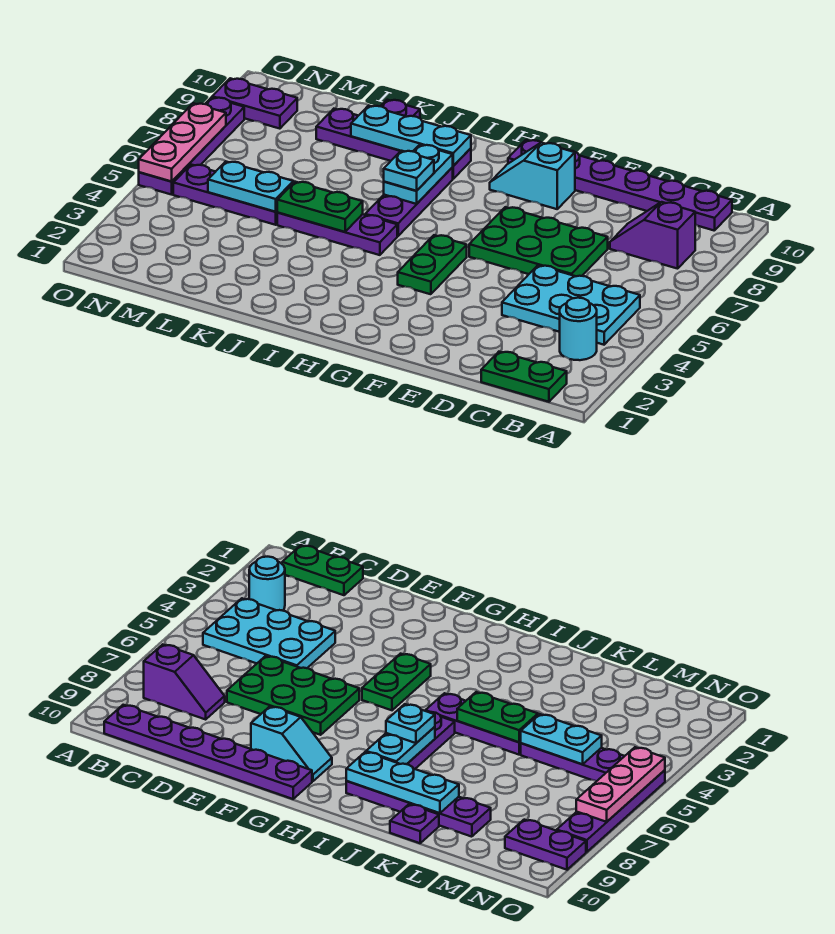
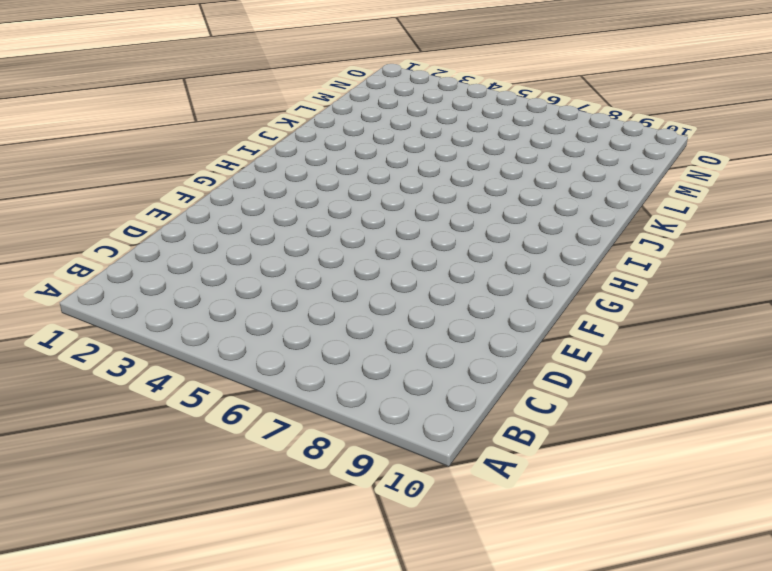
none -> green plate B1:C1 level 1
none -> cyan round brick B3 level 1
none -> cyan plate B4:D5 level 1

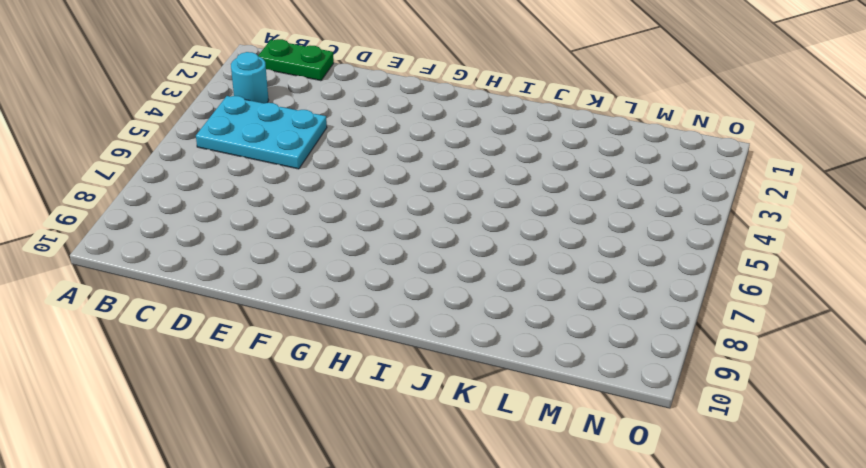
none -> purple slope B8:C8 level 1 top B
none -> purple plate B10:G10 level 1
none -> green plate D6:F7 level 1

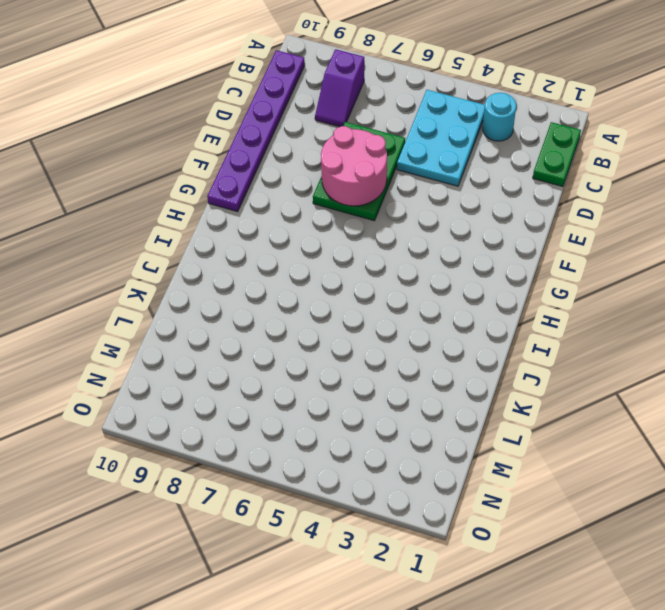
pink round brick E6:F7 level 2 -> none
none -> cyan slope F9:G9 level 1 top F
none -> green plate G4:G5 level 1
none -> purple plate I5:K5 level 1

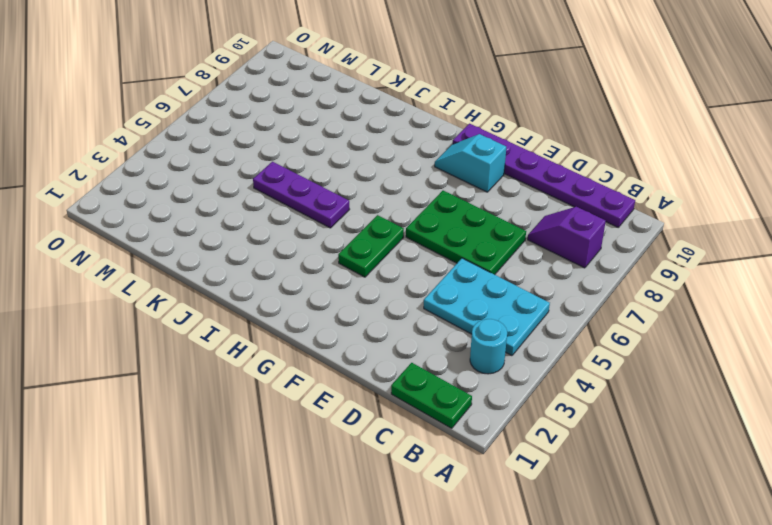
none -> purple plate I6:I8 level 1
none -> purple plate I9:L9 level 1
none -> purple plate K10 level 1

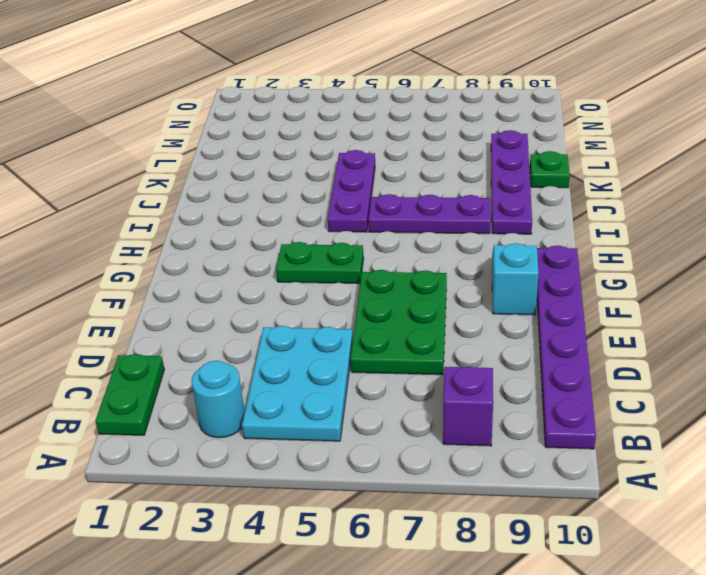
green plate K10 level 1 -> purple plate K10 level 1
none -> purple plate L5:N5 level 1
none -> purple plate N9:O9 level 1
none -> purple plate O5:O8 level 1

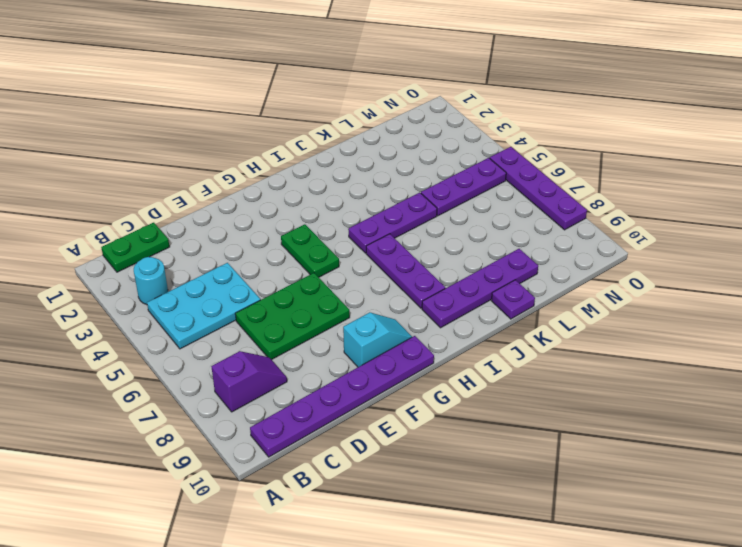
none -> purple plate N9:O9 level 1
none -> cyan plate I7:I8 level 2
none -> cyan plate I9:K9 level 2

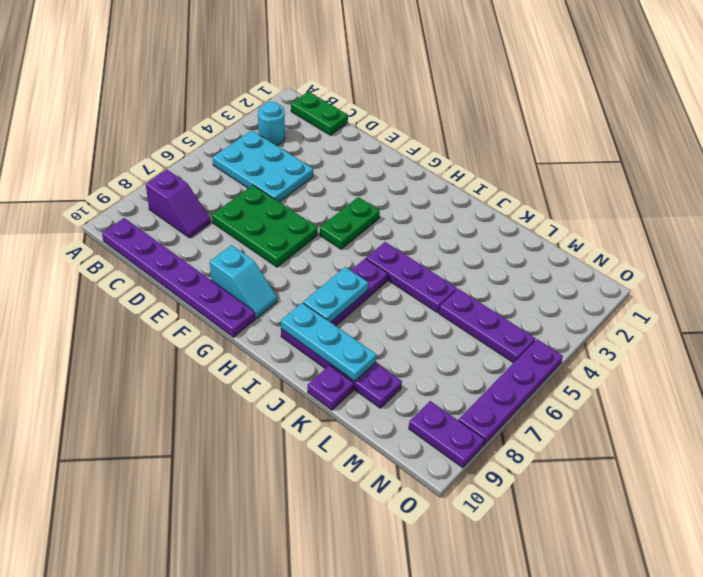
none -> green plate J5:K5 level 2
none -> cyan plate L5:M5 level 2
none -> pink plate O5:O7 level 2

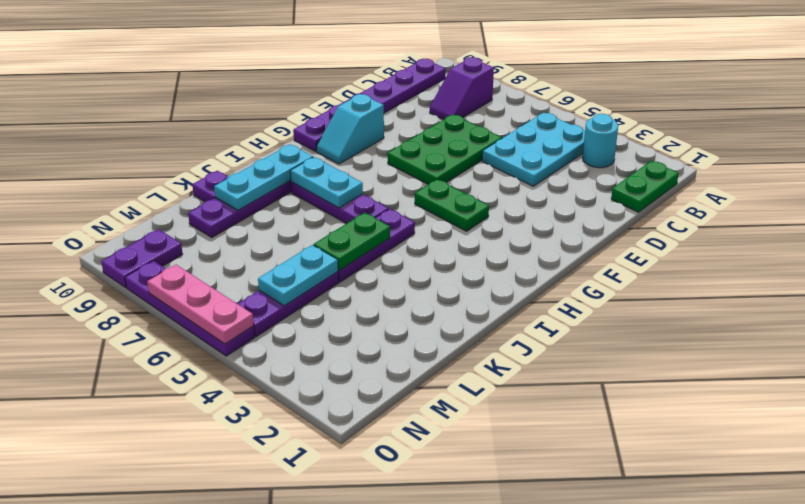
none -> cyan plate I7 level 3

